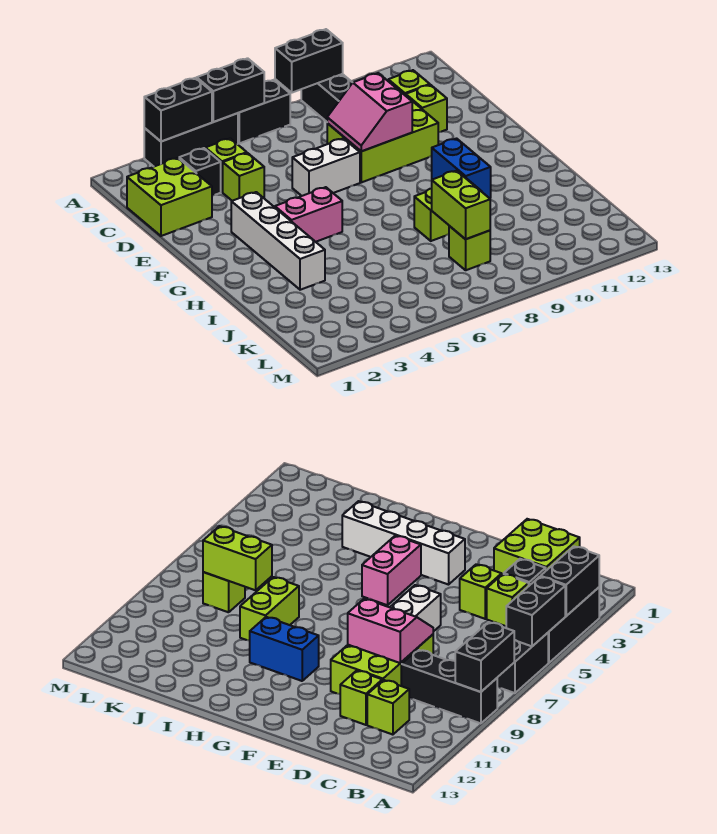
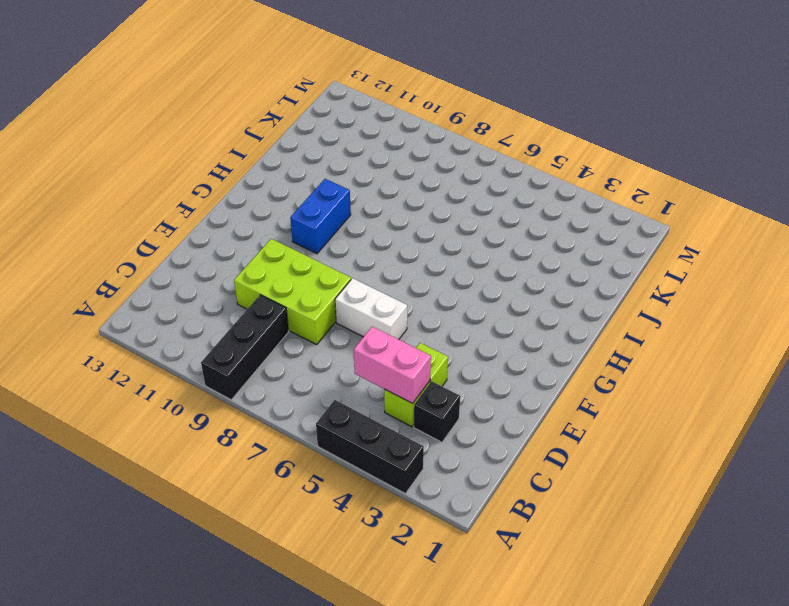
pink brick C4:C5 level 2 -> pink brick G4:G5 level 1
none -> black brick A6:A7 level 1
none -> lime brick C1:D2 level 1
none -> lime brick C11 level 1

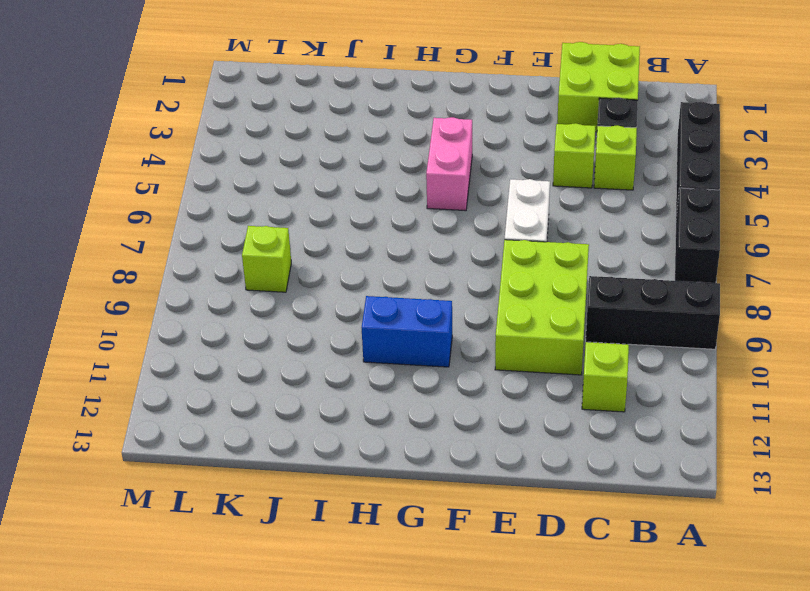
none -> lime brick D11 level 1
none -> white brick F3:I3 level 1
none -> lime brick I8:I9 level 1

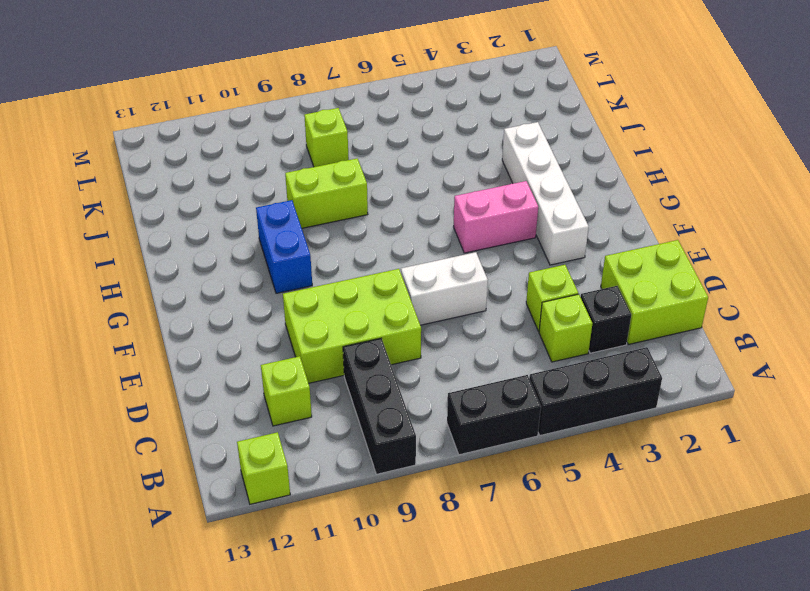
lime brick A12 level 1 -> lime brick D11 level 1
none -> black brick A3:A4 level 2
none -> black brick A5:A6 level 2
none -> black brick A8:A9 level 2

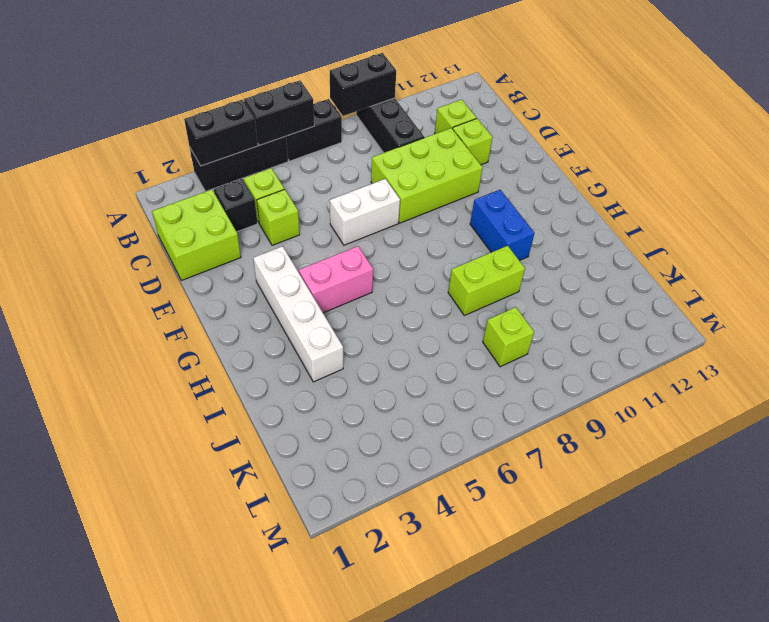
none -> pink slope D8:E9 level 2 top 9
none -> lime brick J8:K8 level 2

